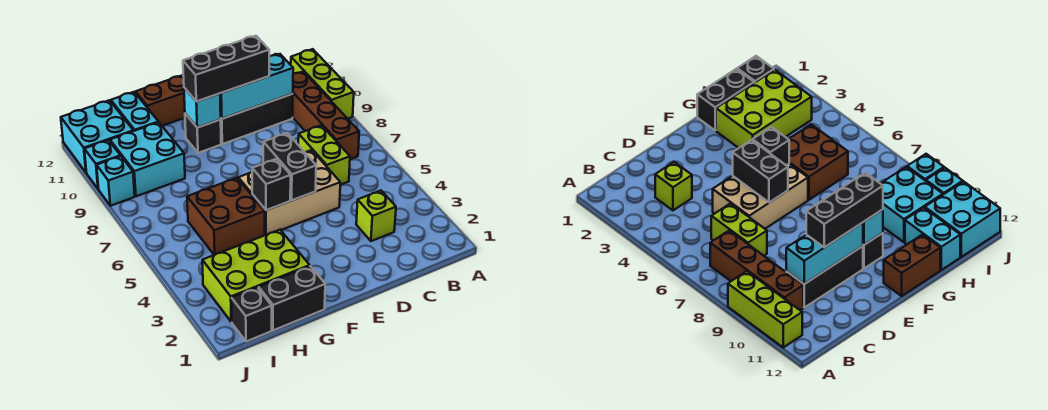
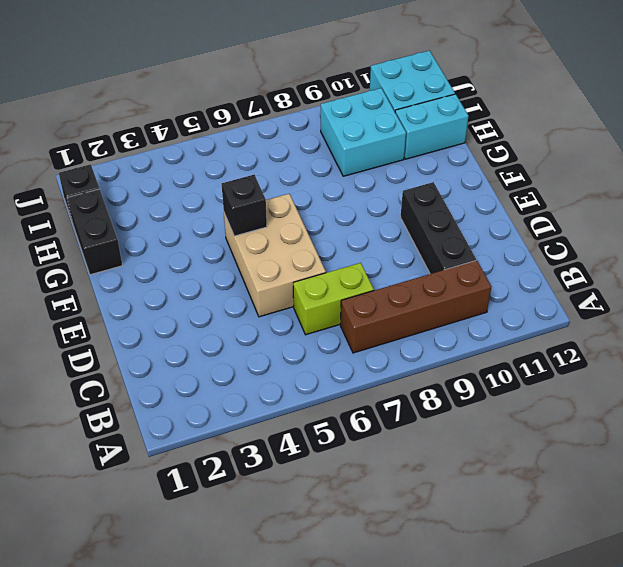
none -> lime brick A9:A11 level 1
none -> lime brick C3 level 1
none -> black brick F10 level 1

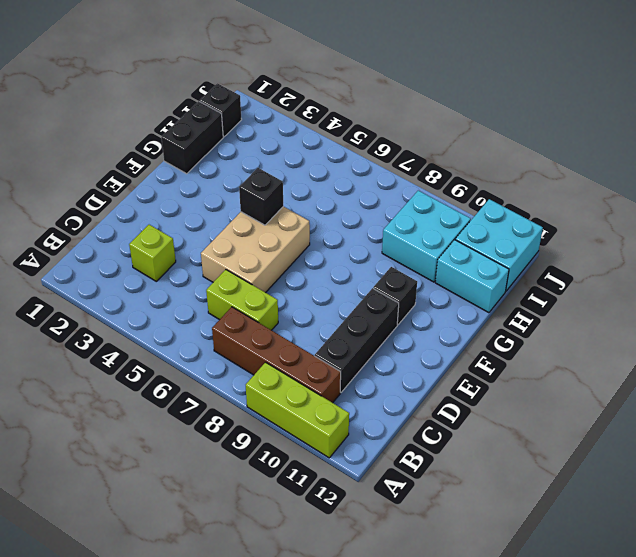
none -> brown brick F12:G12 level 1
none -> lime brick G2:I3 level 1
none -> brown brick G5:H6 level 1

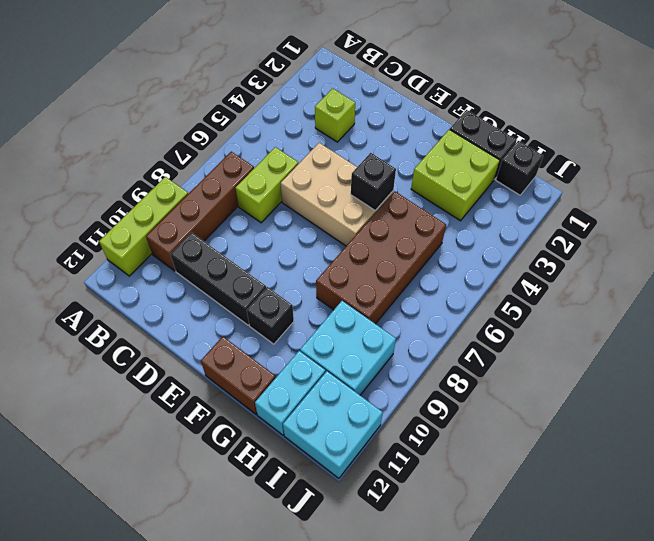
lime brick G2:H3 level 1 -> lime brick G2:I3 level 1
brown brick G5:H8 level 1 -> brown brick G5:H6 level 1
none -> cyan brick J9 level 1
none -> cyan brick J10 level 1
none -> cyan brick C10:E10 level 2

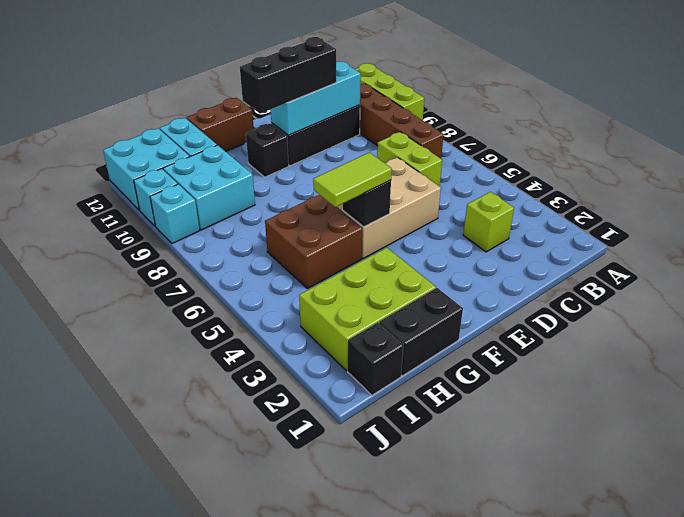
lime tile F5:G5 level 3 -> none
none -> black brick E5:E6 level 2
none -> cyan brick F10 level 2

